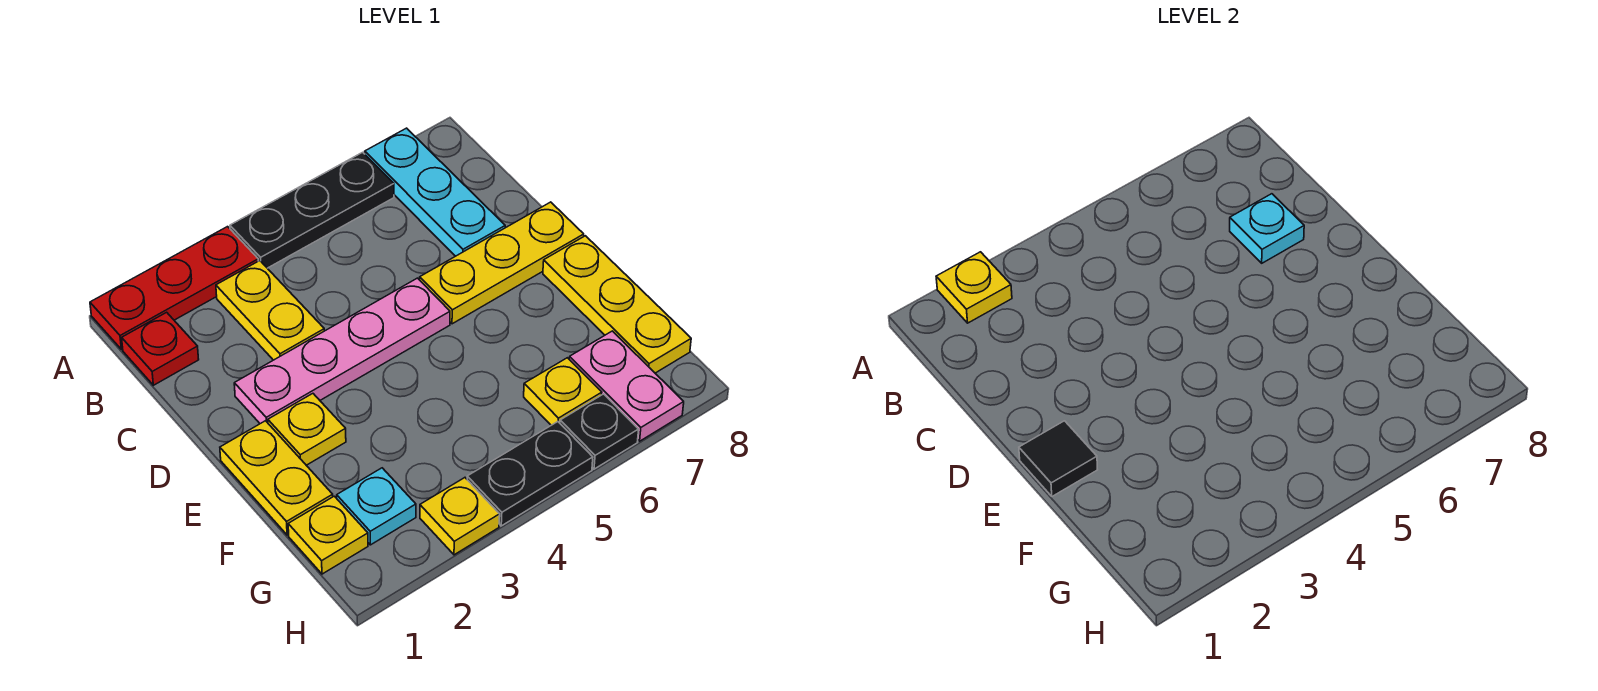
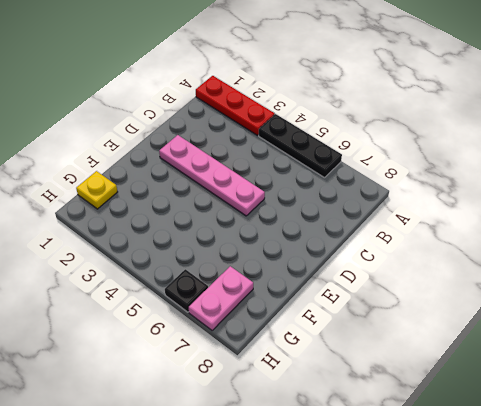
none -> cyan plate A7:C7 level 1
none -> red plate B1 level 1
none -> yellow plate B3:C3 level 1

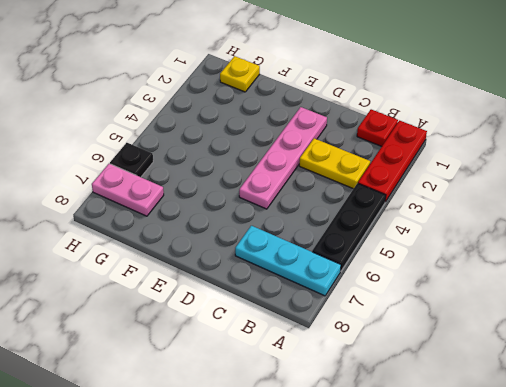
none -> yellow plate D6:D8 level 1
none -> yellow plate E1:F1 level 1
none -> yellow plate E2 level 1

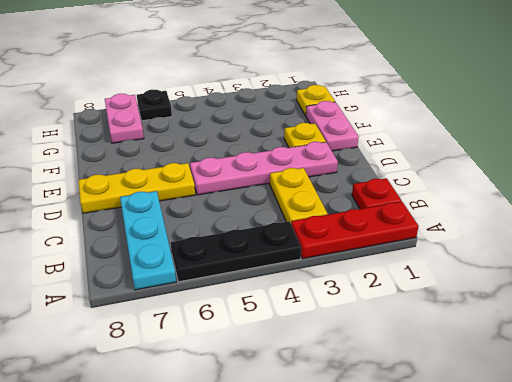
pink plate E1:F1 level 1 -> yellow plate E1:F1 level 1
none -> yellow plate E8:G8 level 1
none -> cyan plate G2 level 1
none -> yellow plate G6 level 1

